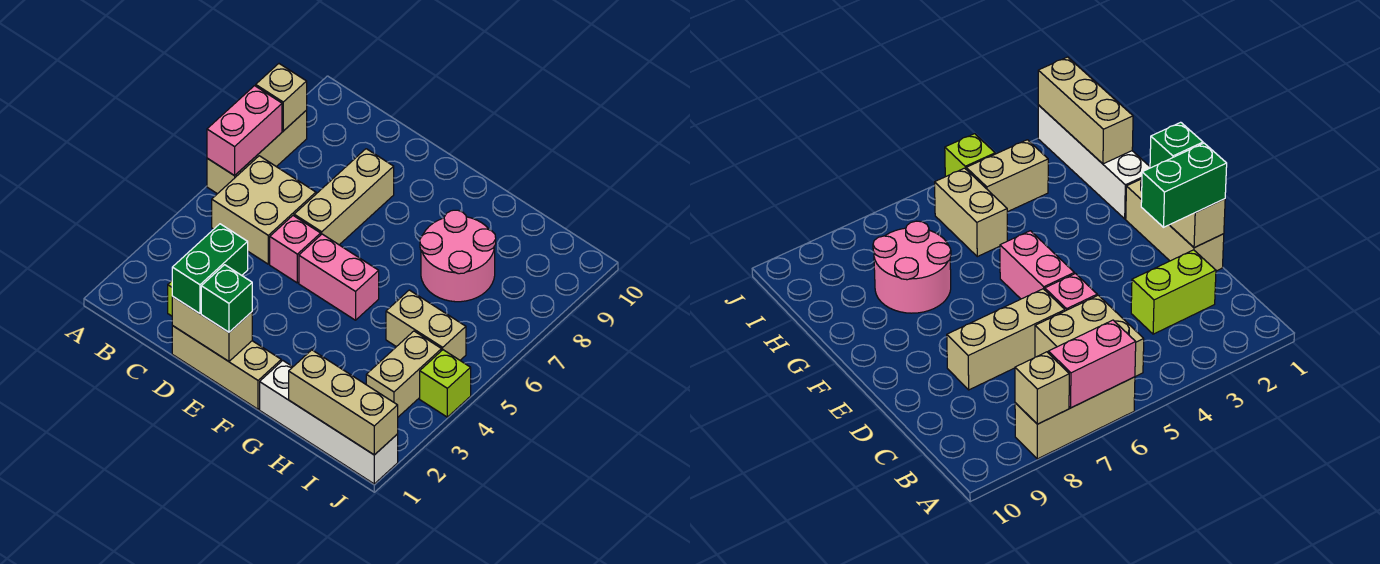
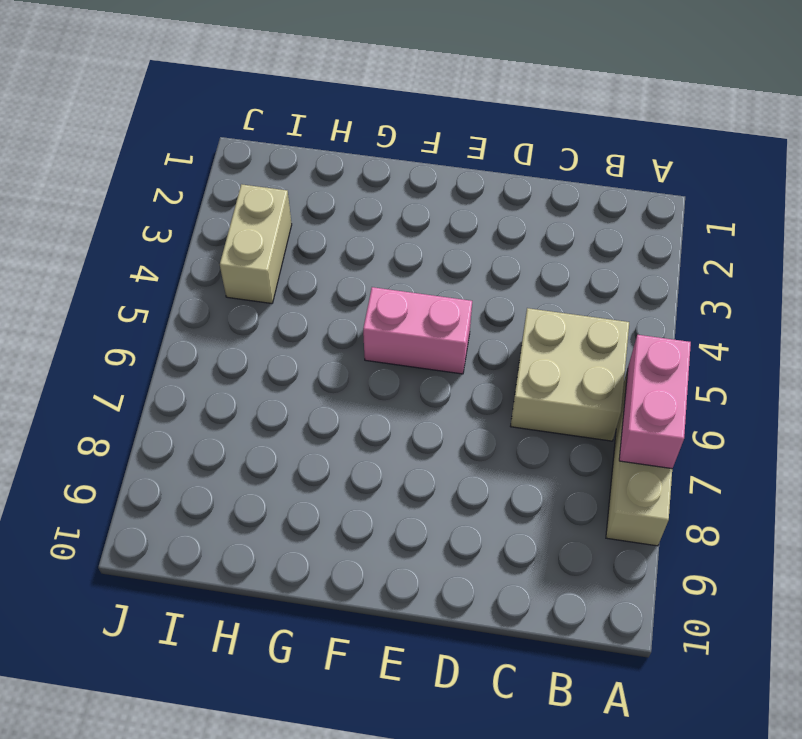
none -> lime brick C2:C3 level 1
none -> tan brick D1:F1 level 1
none -> pink brick D5 level 1

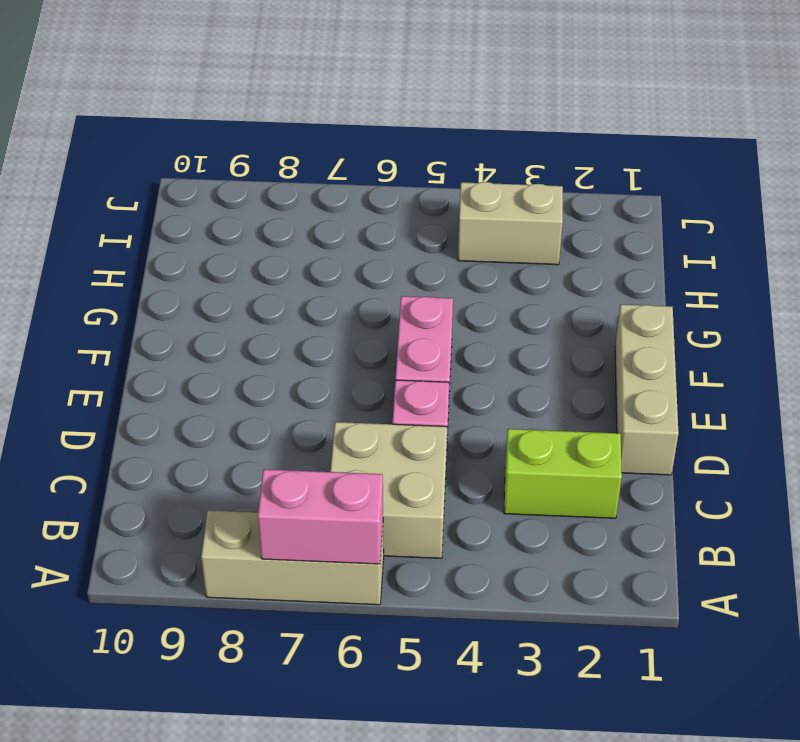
none -> tan brick D6:D8 level 1
none -> white brick G1:J1 level 1
none -> pink round brick G7:H8 level 1

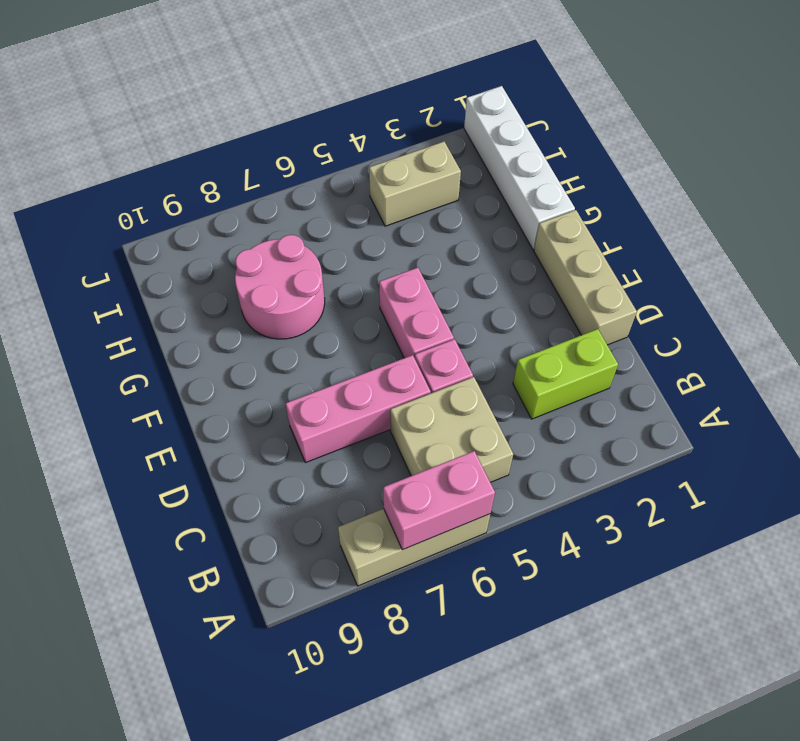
pink brick D6:D8 level 1 -> tan brick D6:D8 level 1
none -> tan brick H5:I5 level 1
none -> lime brick J4 level 1
none -> tan brick A8 level 2

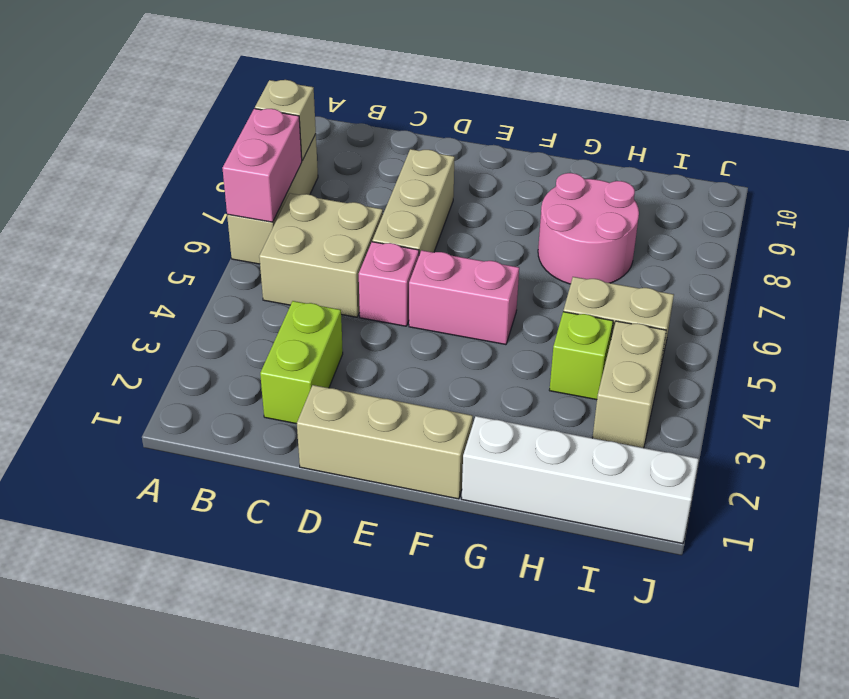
lime brick H4 level 1 -> lime brick J4 level 1
none -> tan brick D1:E1 level 2
none -> tan brick H1:J1 level 2
none -> green brick D1:D2 level 3

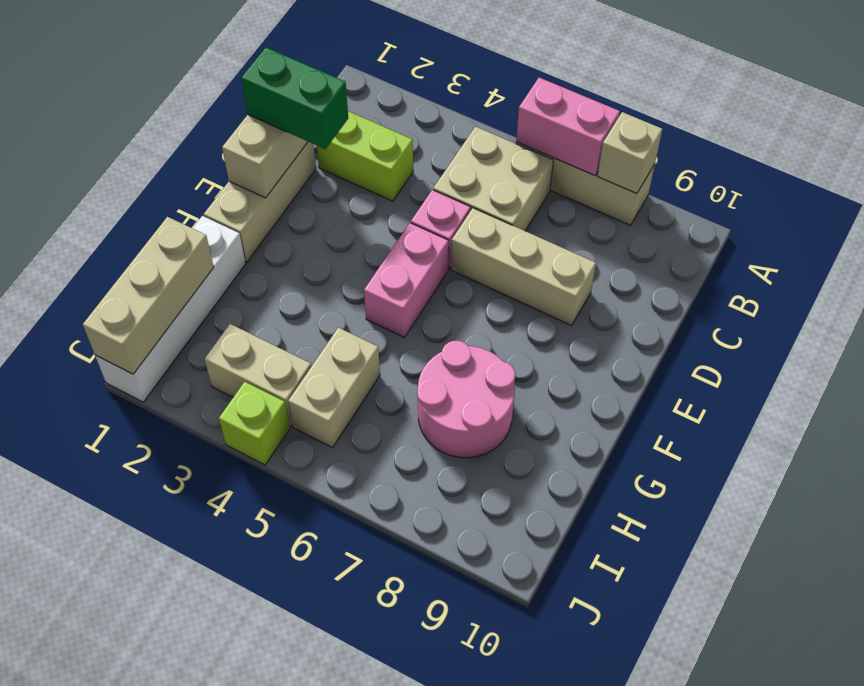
none -> green brick E1 level 3

